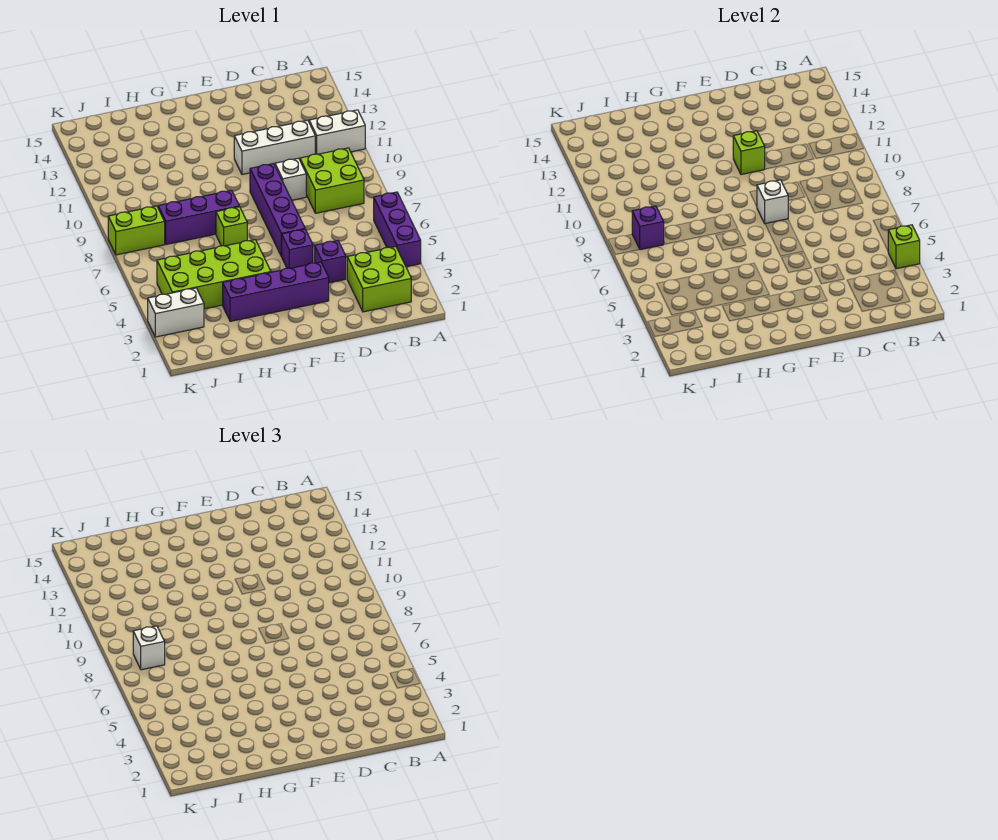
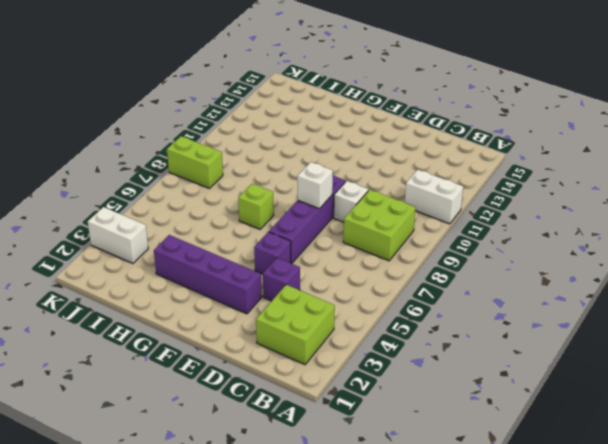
none -> purple brick A4:A6 level 1
none -> white brick C11:E11 level 1
none -> lime brick G4:J5 level 1

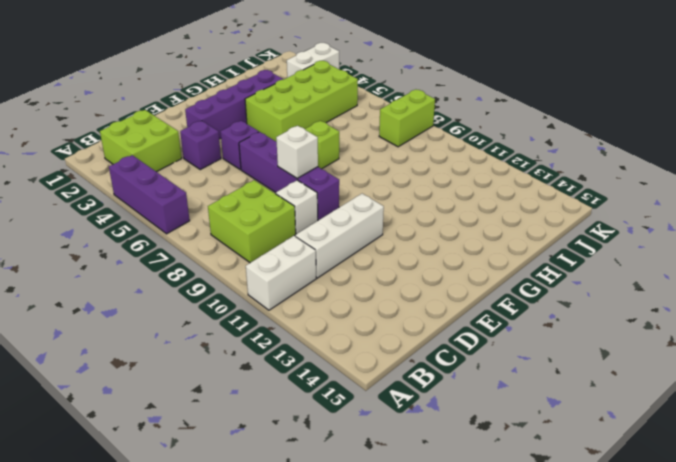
none -> purple brick G8:I8 level 1
none -> lime brick A4 level 2
none -> lime brick E11 level 2

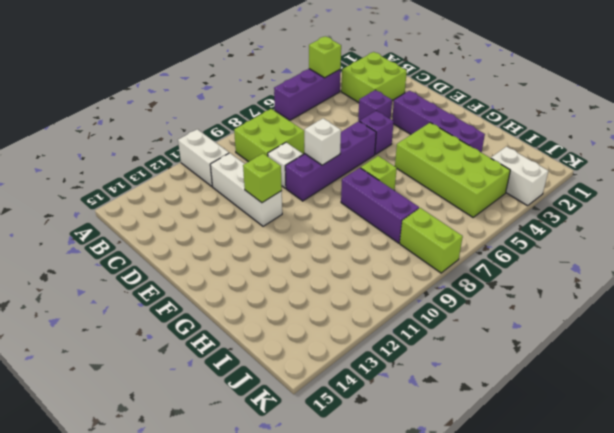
none -> purple brick J8 level 2
none -> white brick J8 level 3

